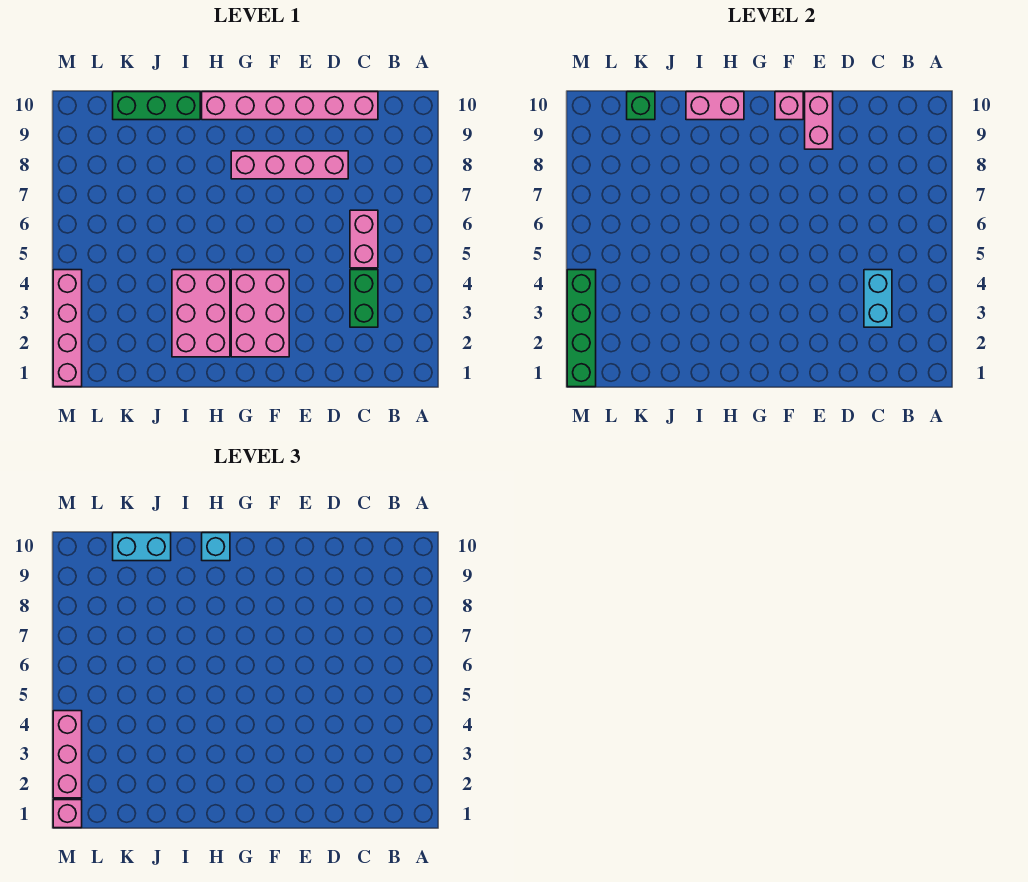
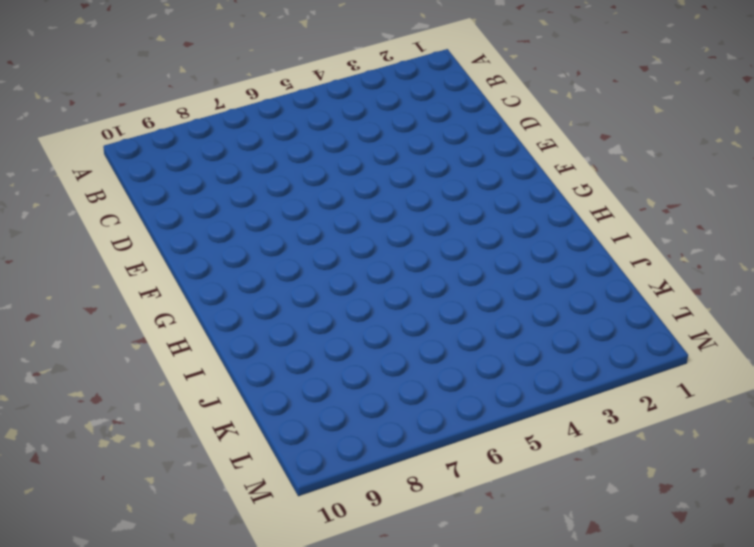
none -> green brick C3:C4 level 1
none -> pink brick C5:C6 level 1
none -> pink brick C10:H10 level 1

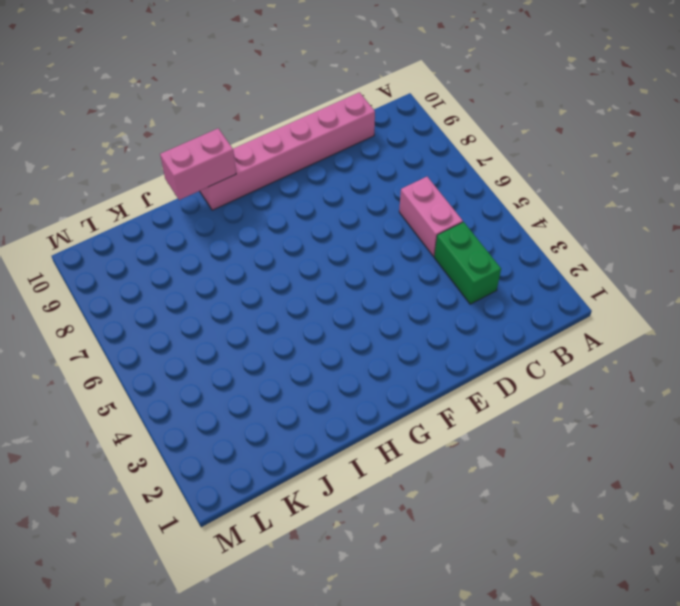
none -> pink brick D8:G8 level 1
none -> pink brick F2:G4 level 1
none -> pink brick H2:I4 level 1

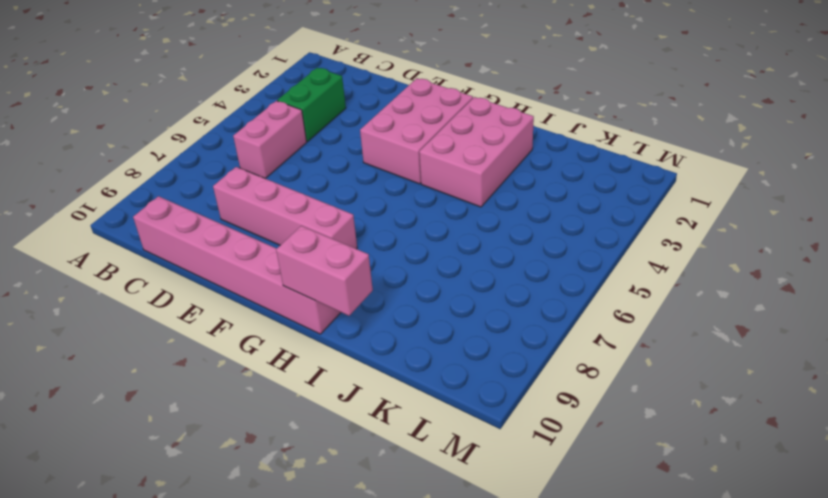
none -> green brick I10:K10 level 1
none -> pink brick M1:M4 level 1
none -> cyan brick C3:C4 level 2

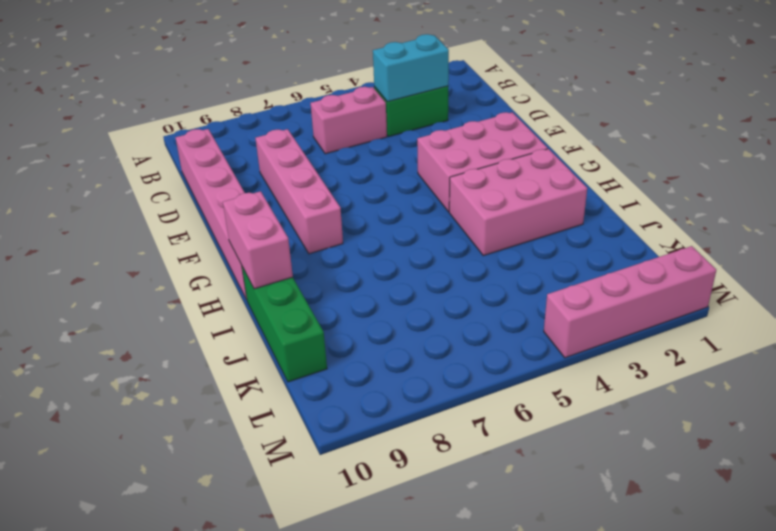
none -> pink brick E9:E10 level 2
none -> pink brick F10 level 2
none -> green brick K10 level 2

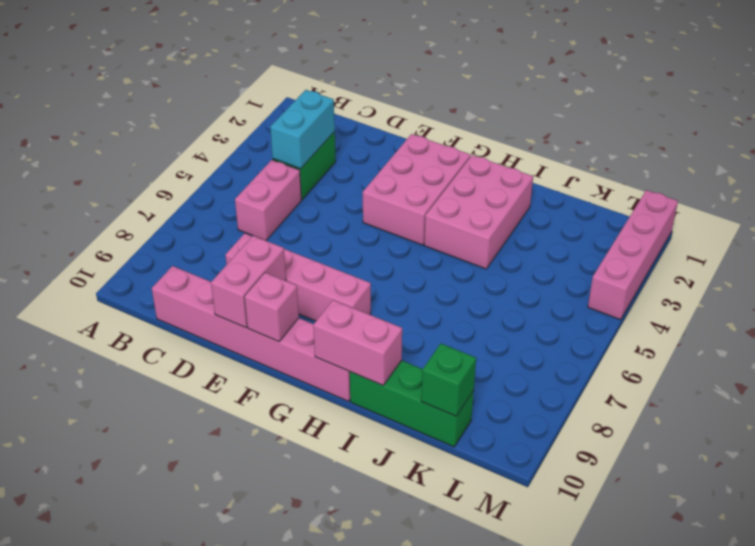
none -> green brick M1:M4 level 2
none -> cyan brick H10 level 3
none -> cyan brick J10:K10 level 3

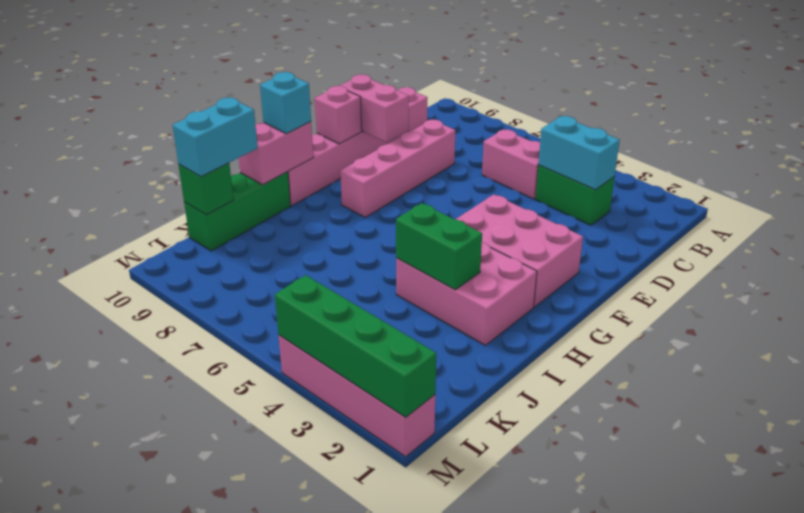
green brick I3:I4 level 2 -> none
none -> pink brick M1 level 3
none -> pink brick M2:M4 level 3

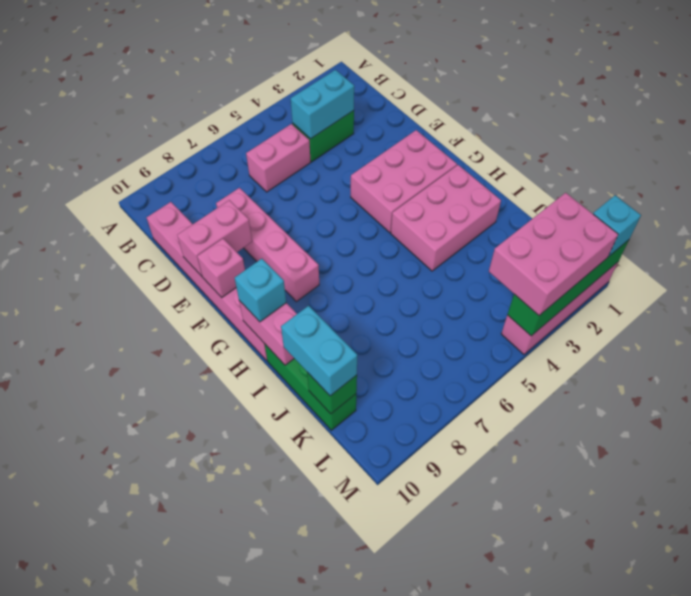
pink brick L2:M4 level 3 -> pink brick M2:M4 level 3
cyan brick M1 level 3 -> pink brick M1 level 3

